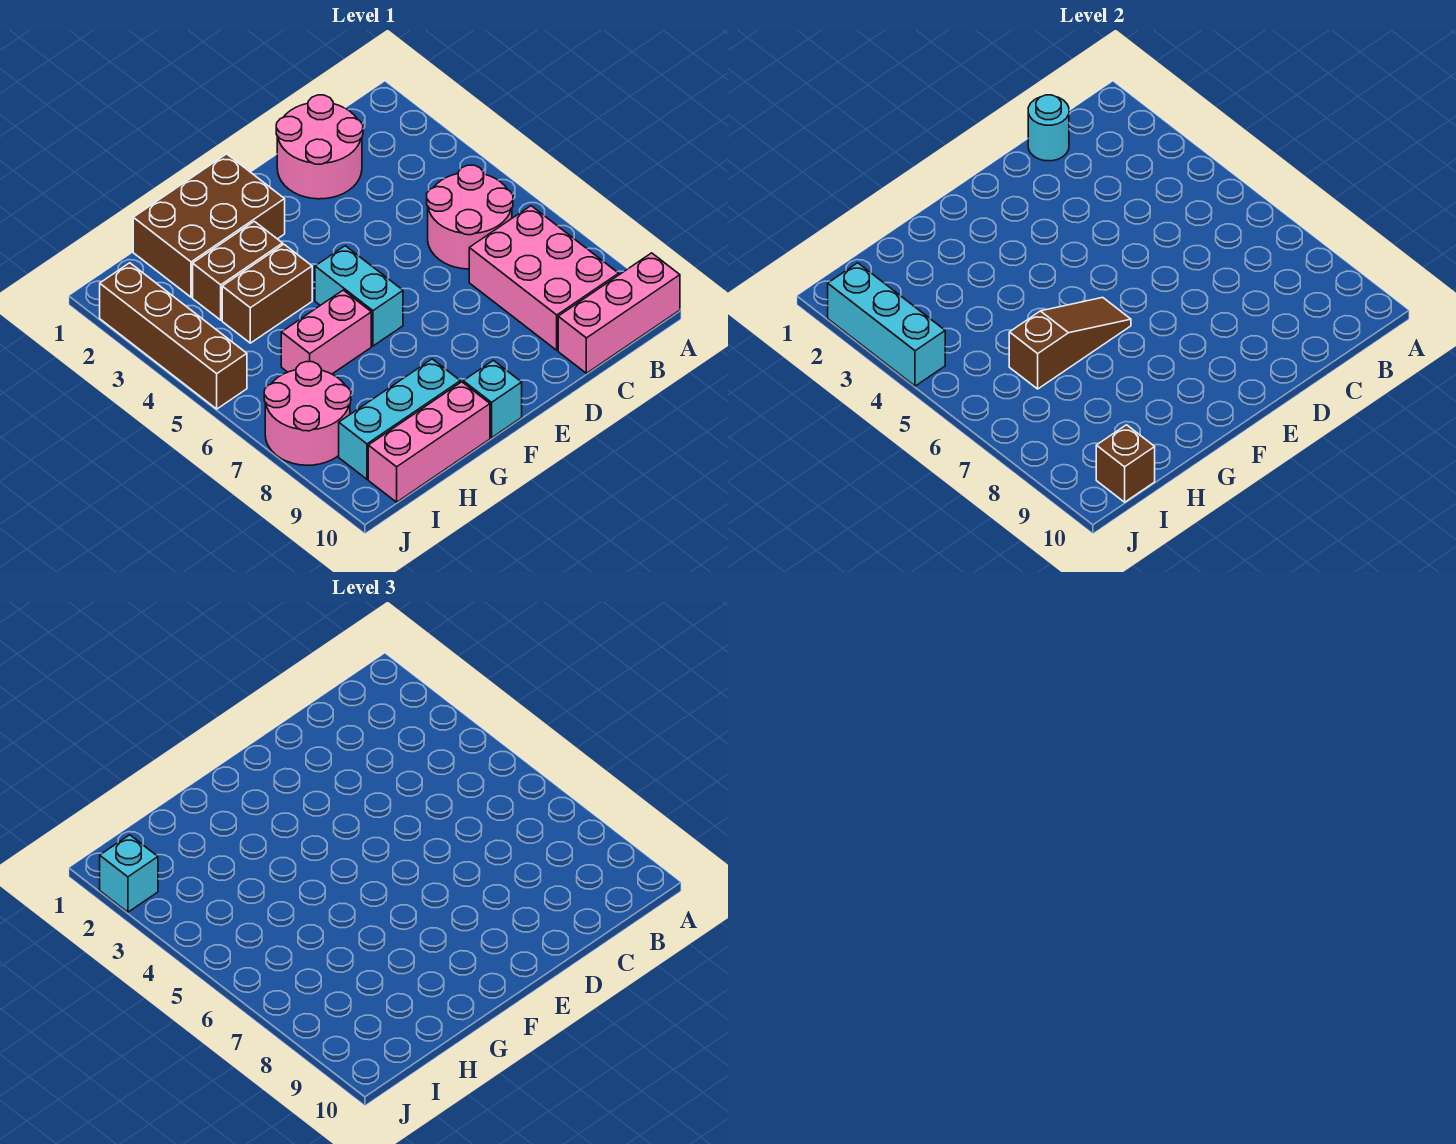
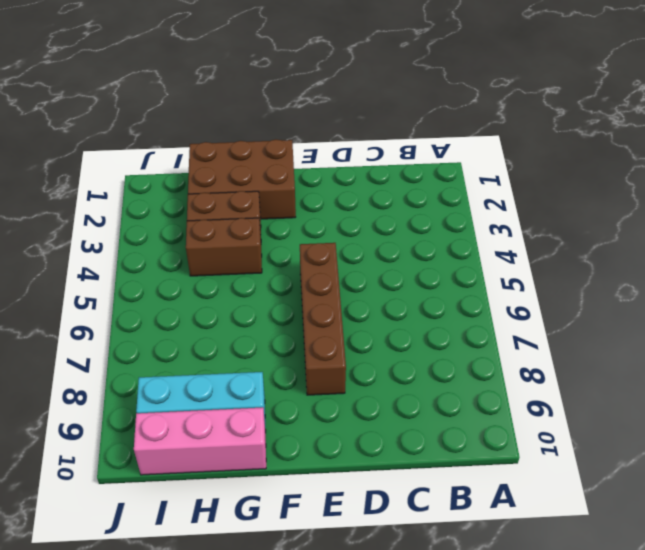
brown brick E5:E8 level 1 -> brown brick J2:J5 level 1
none -> pink brick A10:C10 level 1
none -> pink round brick B5:C6 level 1
none -> pink brick B7:C9 level 1

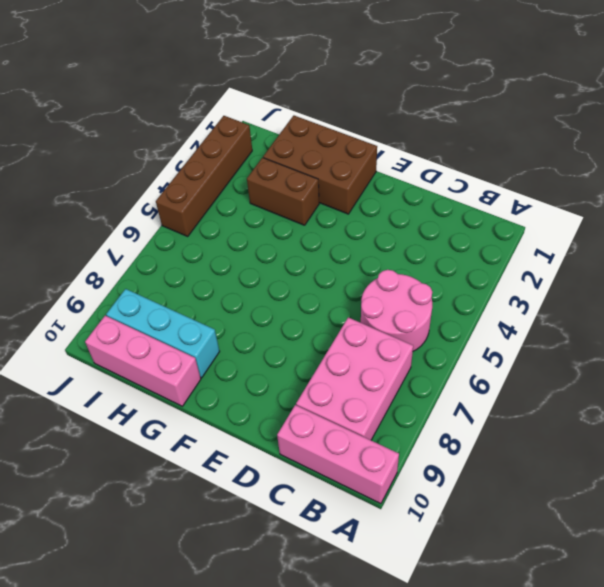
none -> pink round brick C1:D2 level 1
none -> cyan brick F5:F6 level 1
none -> cyan brick F10 level 1

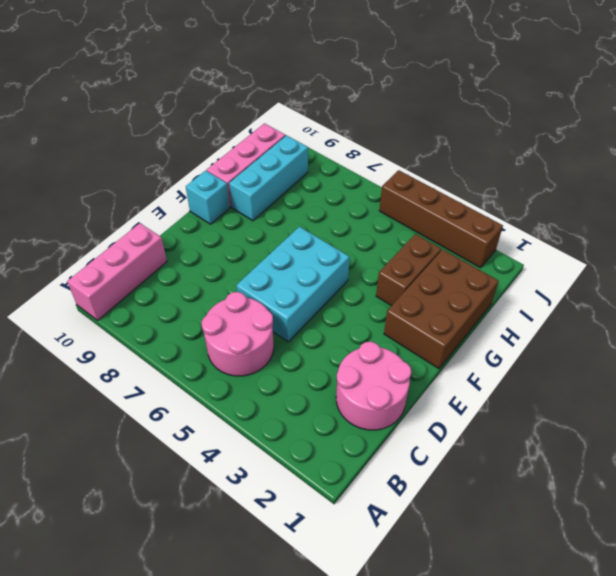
cyan brick D5:F6 level 1 -> cyan brick F5:F6 level 1
none -> pink brick B7:C9 level 1
none -> brown brick G4:H4 level 1
none -> pink brick G6:H6 level 1

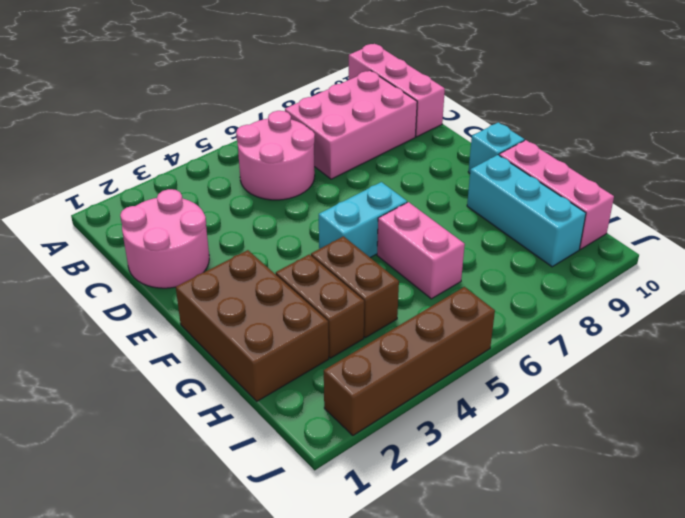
none -> pink round brick I7:J8 level 1
none -> cyan round brick C1 level 2
none -> brown slope F6:H6 level 2 top H

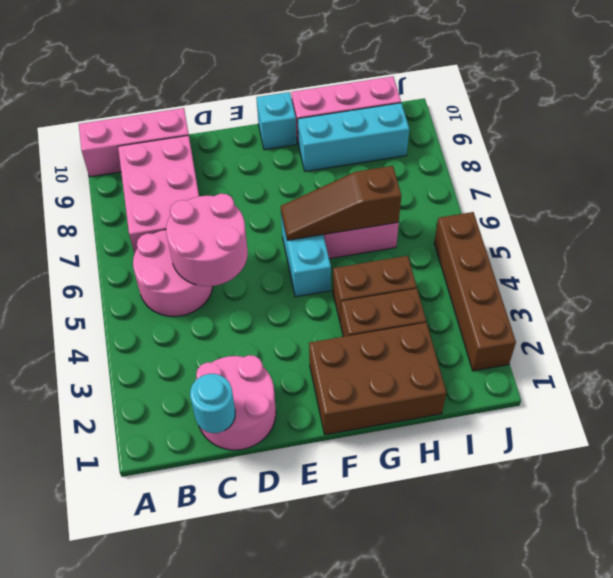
pink round brick C5:D6 level 2 -> pink round brick I7:J8 level 1
none -> brown brick I10 level 2
none -> cyan brick J2:J4 level 2
none -> cyan brick J2 level 3

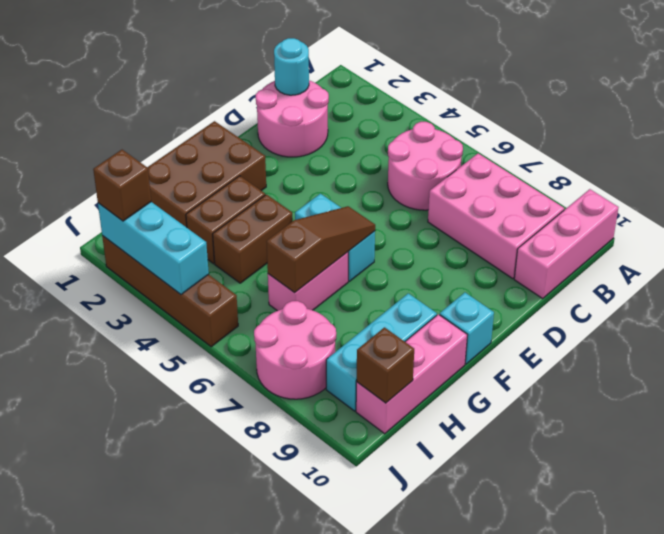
brown brick J2 level 3 -> cyan brick J2 level 3

